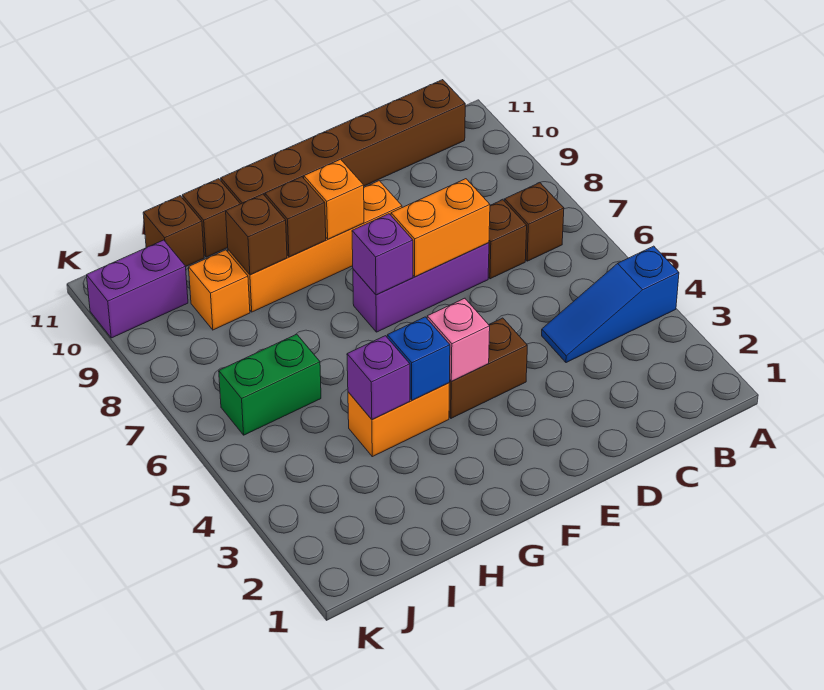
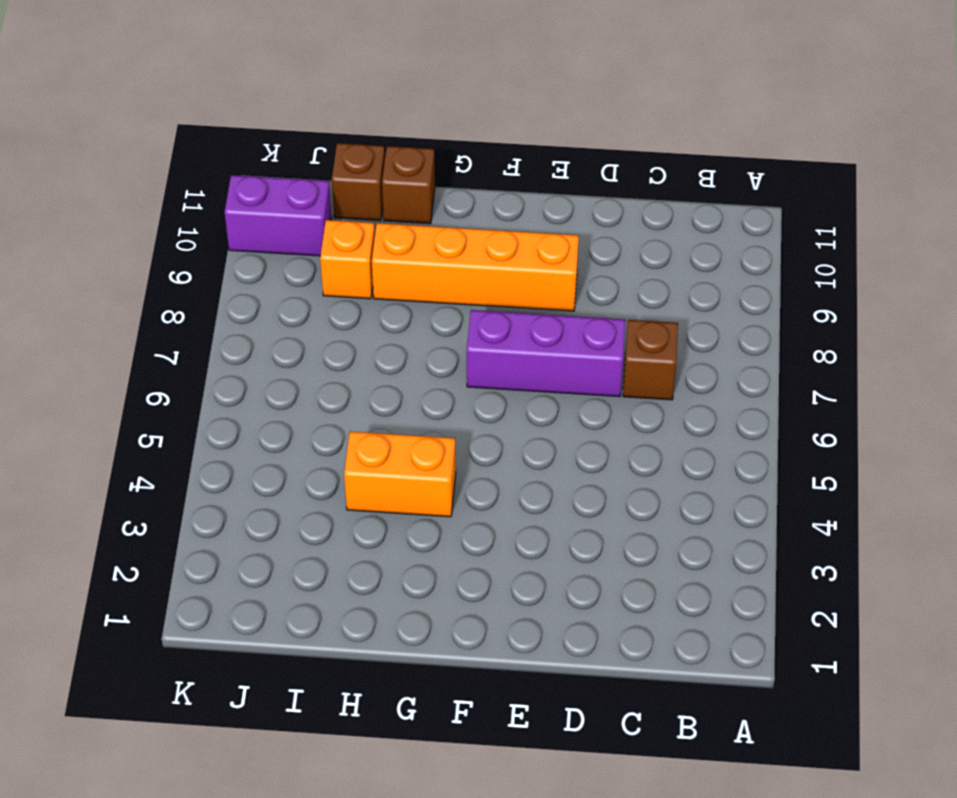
none -> blue slope A4:C4 level 1 top A
none -> brown brick B7 level 1
none -> brown brick B11:G11 level 1

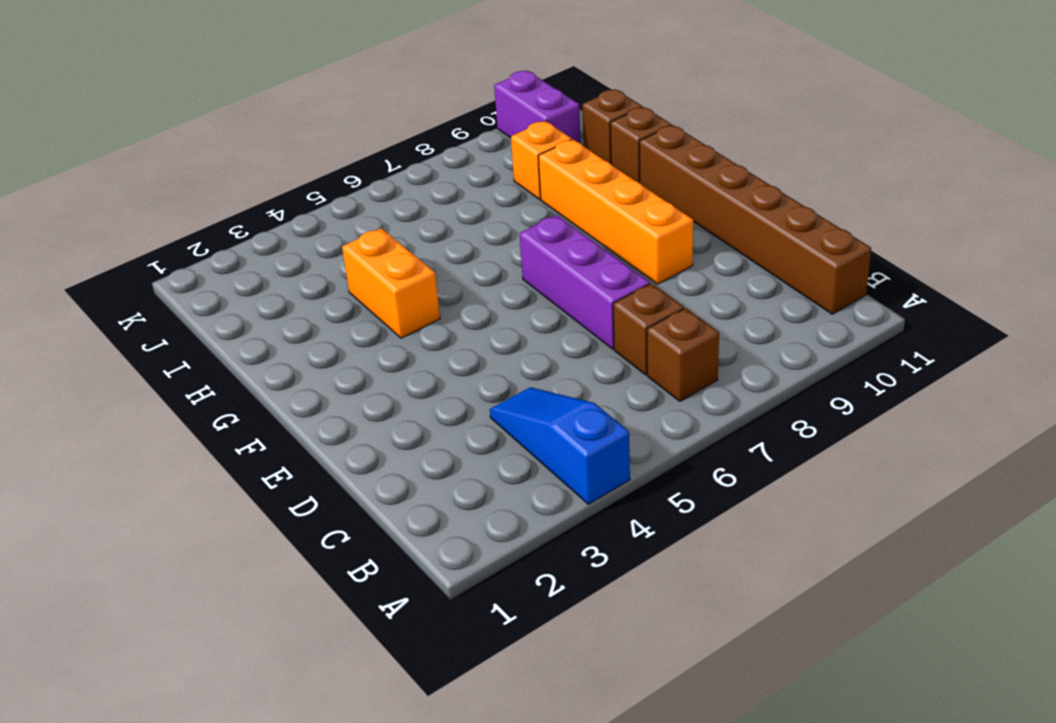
none -> brown brick E4:F4 level 1
none -> green brick I6:J6 level 1
none -> orange brick D7:E7 level 2

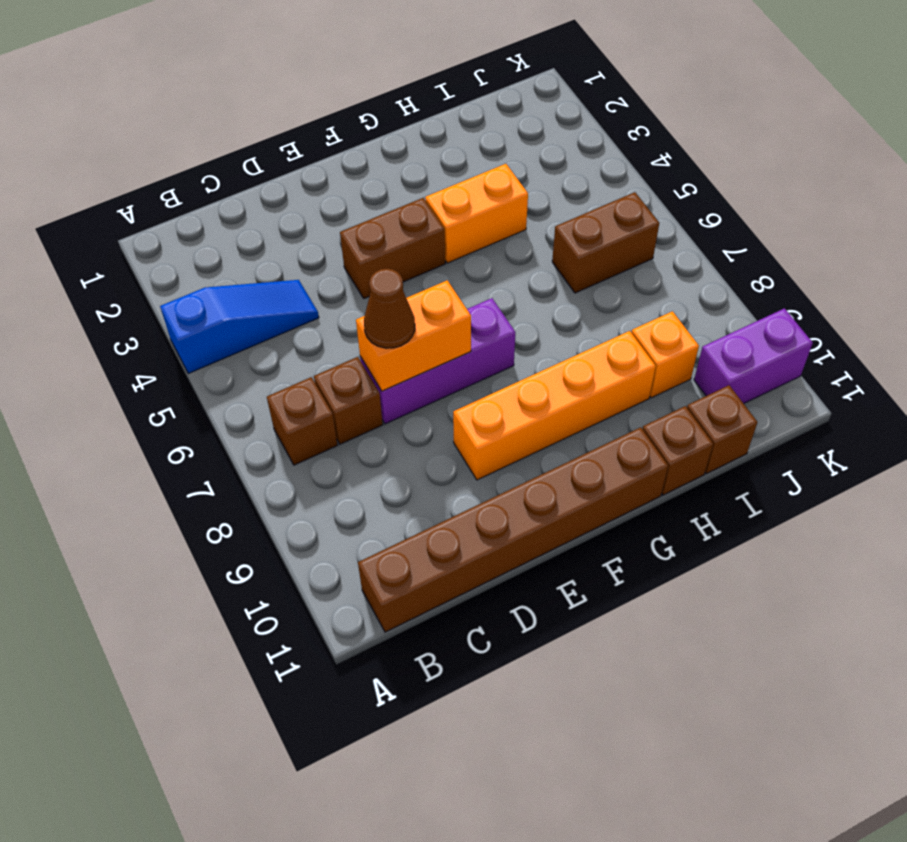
brown cone D7 level 3 -> none
brown brick I6:J6 level 1 -> green brick I6:J6 level 1
none -> pink brick F4 level 2
none -> purple brick F7 level 2
none -> orange brick F9 level 2

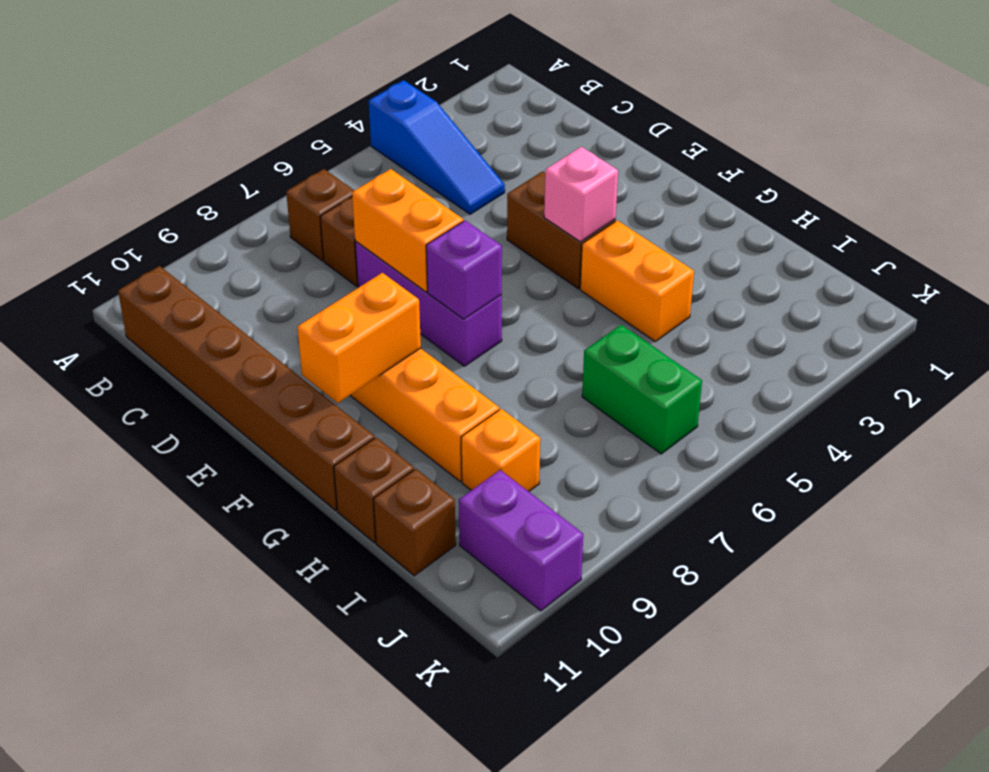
orange brick F9:F10 level 2 -> orange brick F9 level 2
none -> blue brick G4 level 2
none -> brown brick G9 level 2
none -> purple brick H4 level 2

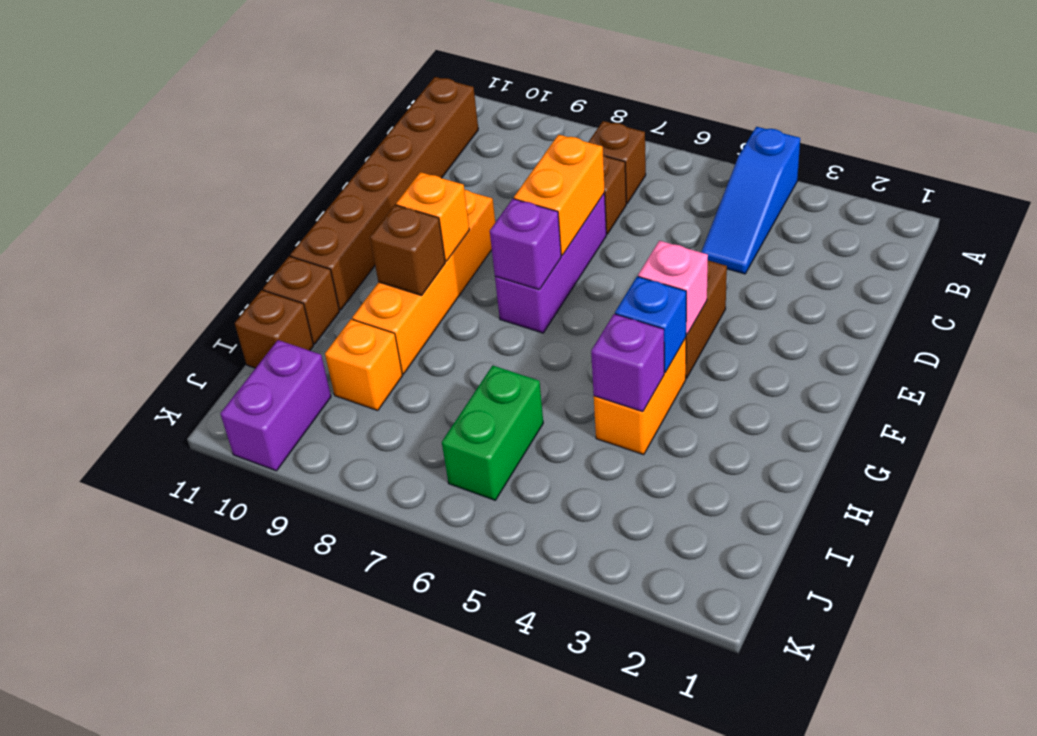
none -> brown brick H9 level 2

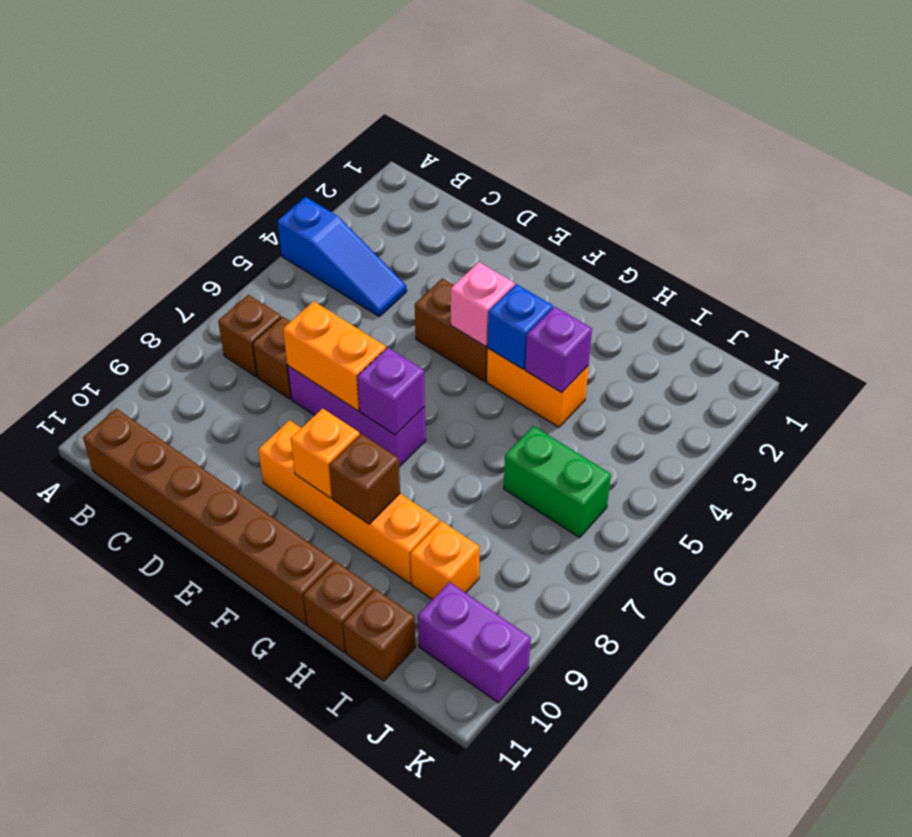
none -> brown brick H9 level 2

